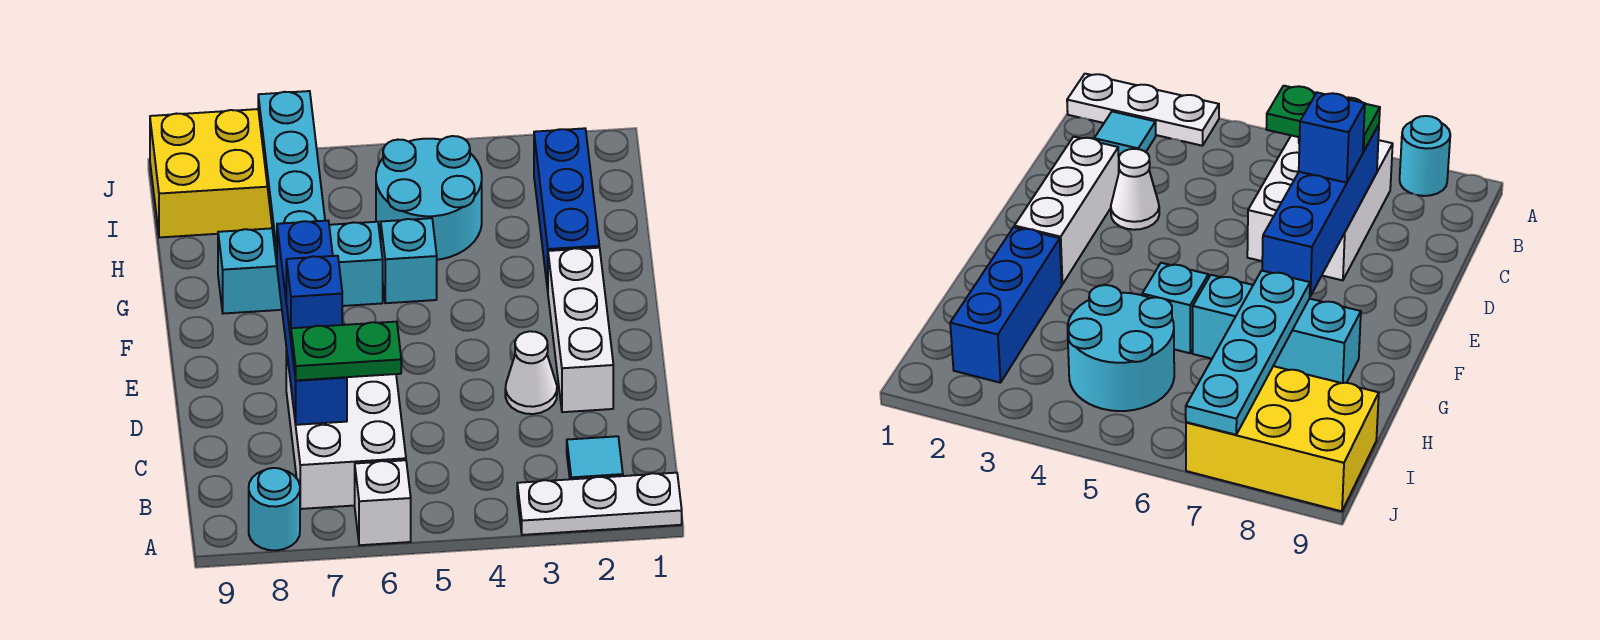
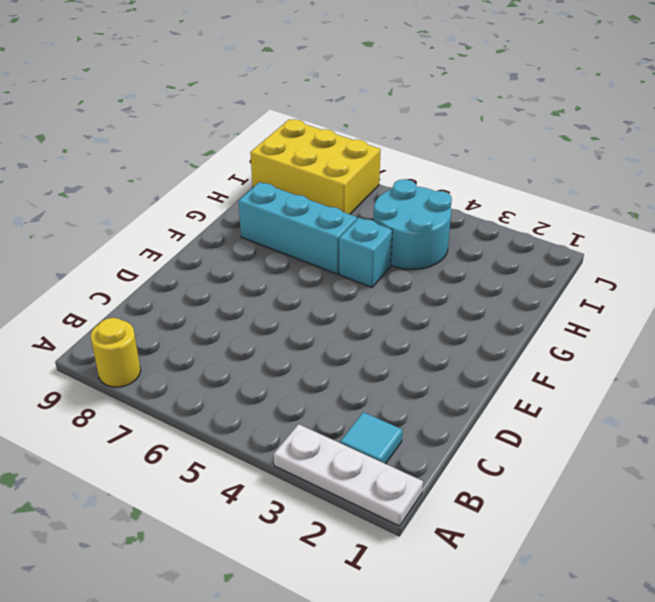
yellow round brick A8 level 1 -> cyan round brick A8 level 1
none -> white brick A6 level 1
none -> white brick B6:D7 level 1
none -> white brick D2:F2 level 1

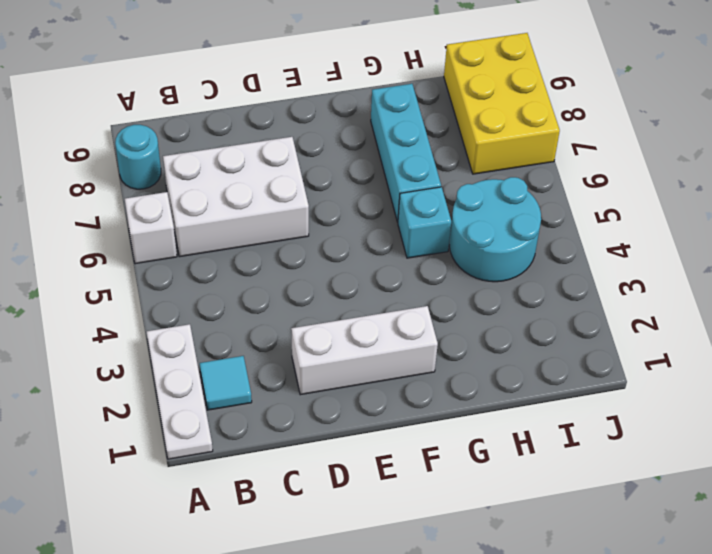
none -> white cone D3 level 1
none -> blue brick G2:I2 level 1
none -> blue brick C7:F7 level 2

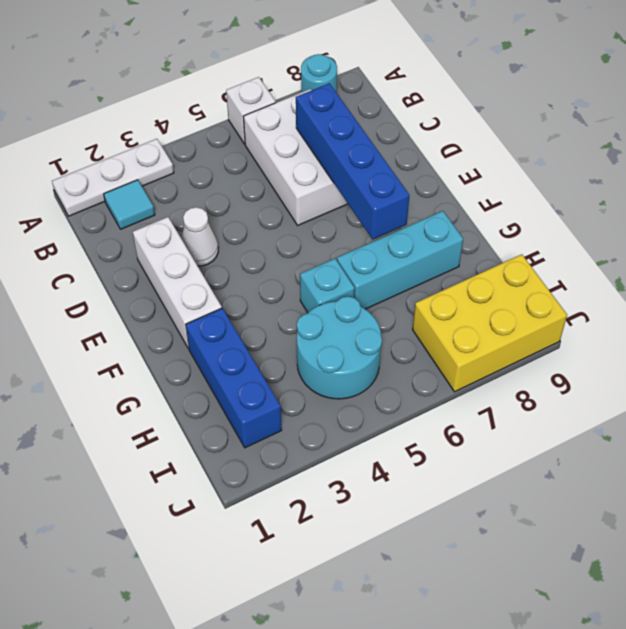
none -> cyan plate G7:J7 level 2
none -> green plate C6:C7 level 3
none -> blue brick D7 level 3

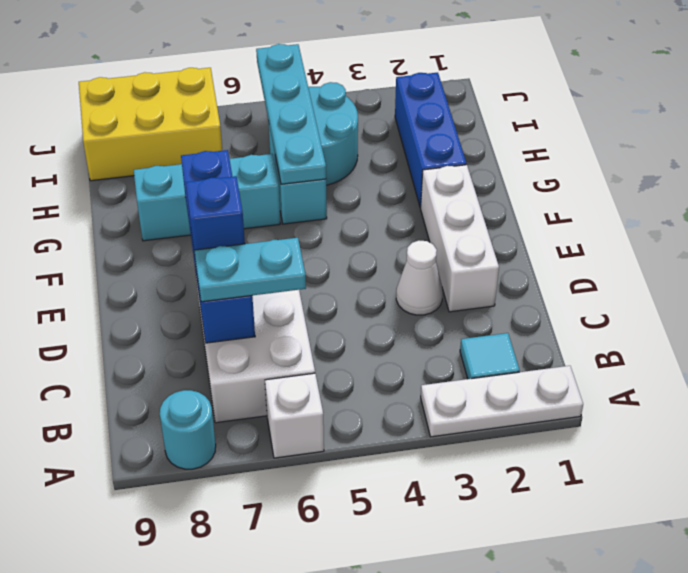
cyan plate C6:C7 level 3 -> green plate C6:C7 level 3
cyan plate G5:J5 level 2 -> cyan plate G7:J7 level 2

